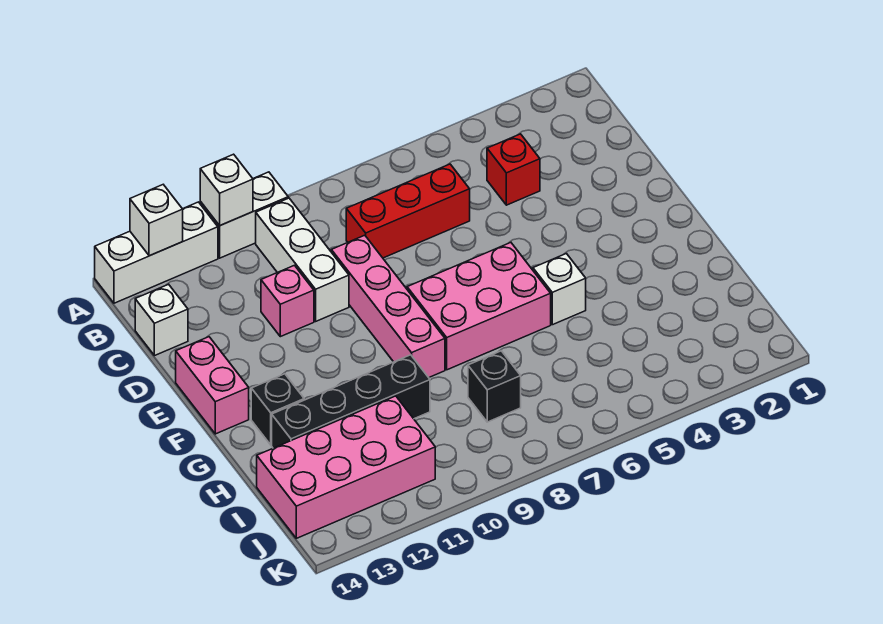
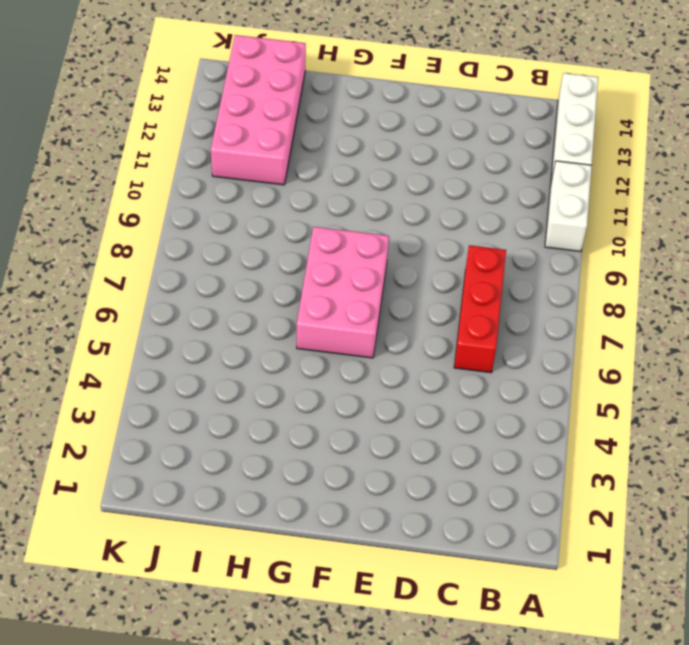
none -> white brick B10:D10 level 1
none -> red brick C4 level 1
none -> white brick C14 level 1

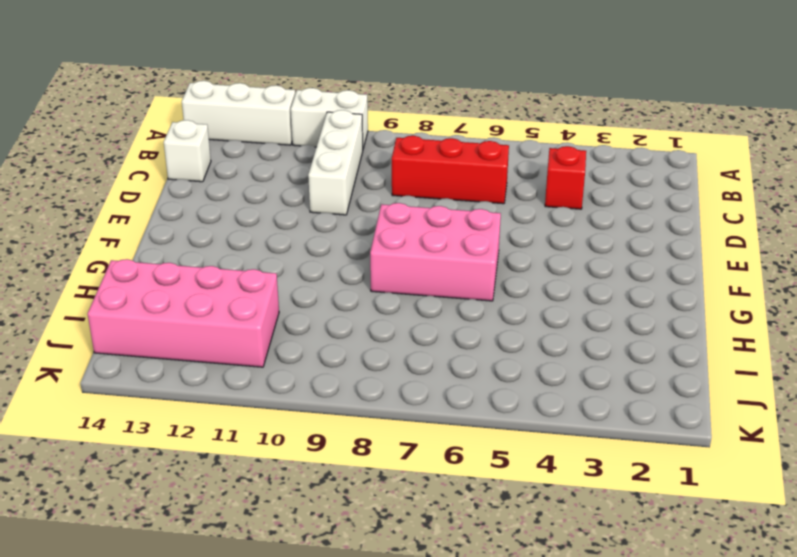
none -> pink brick D9:G9 level 1
none -> pink brick D11 level 1
none -> pink brick E14:F14 level 1

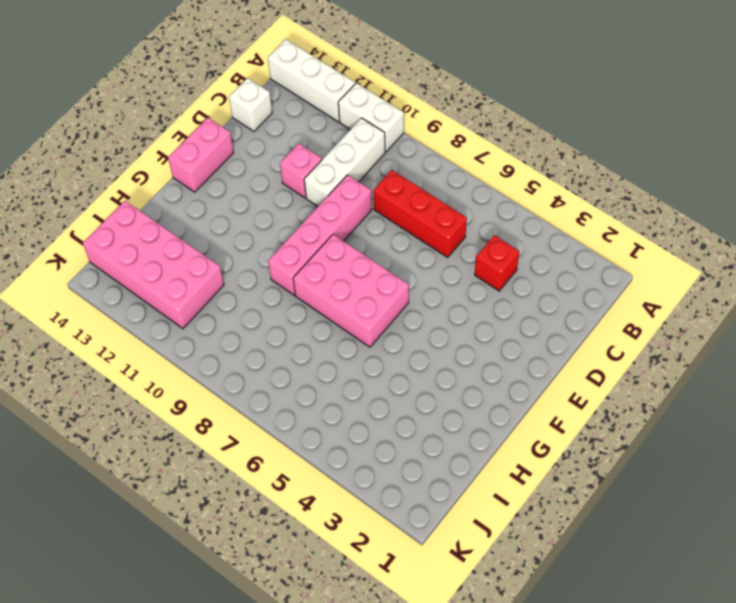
none -> white brick G5 level 1
none -> black brick G13 level 1
none -> black brick H10:H13 level 1

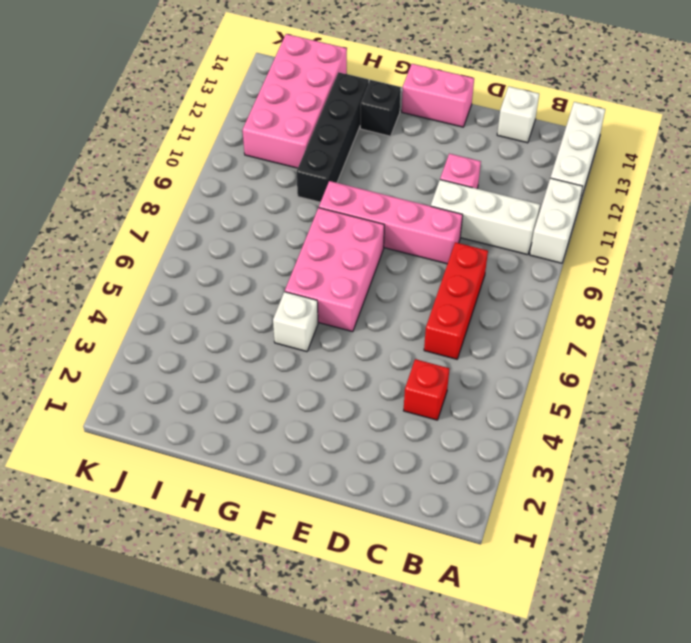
none -> black brick I8 level 1
none -> white brick A11 level 2
none -> white brick A13 level 2

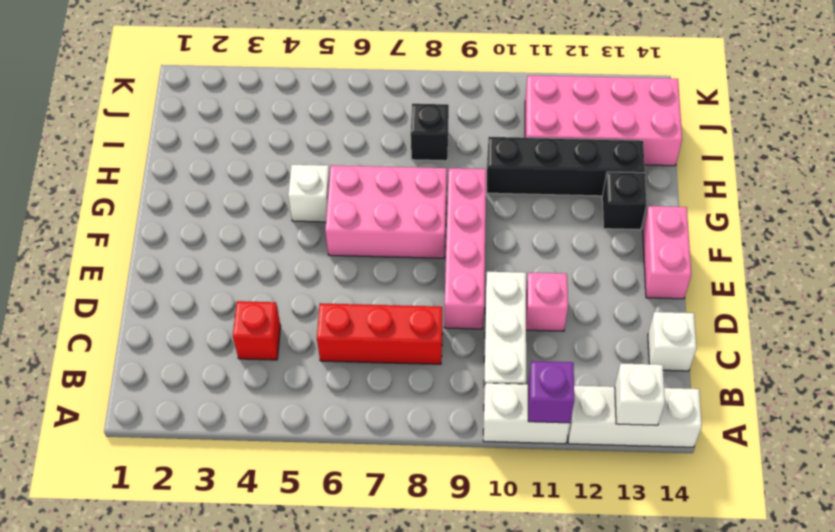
purple brick A11 level 2 -> white brick A11 level 2

